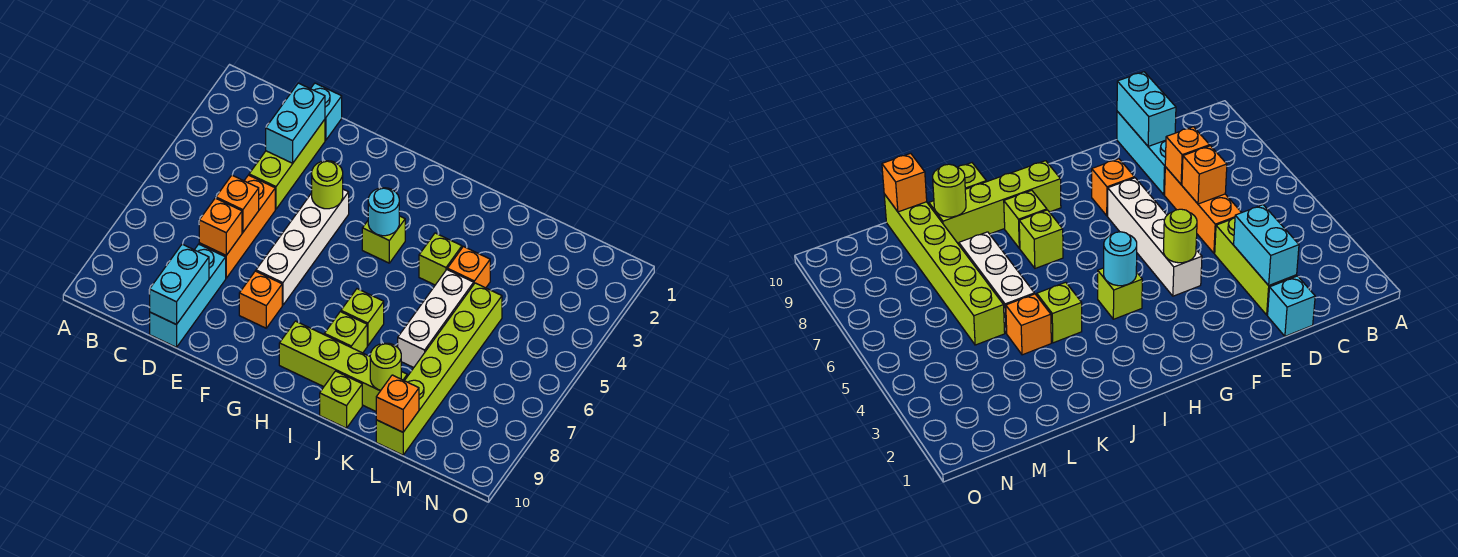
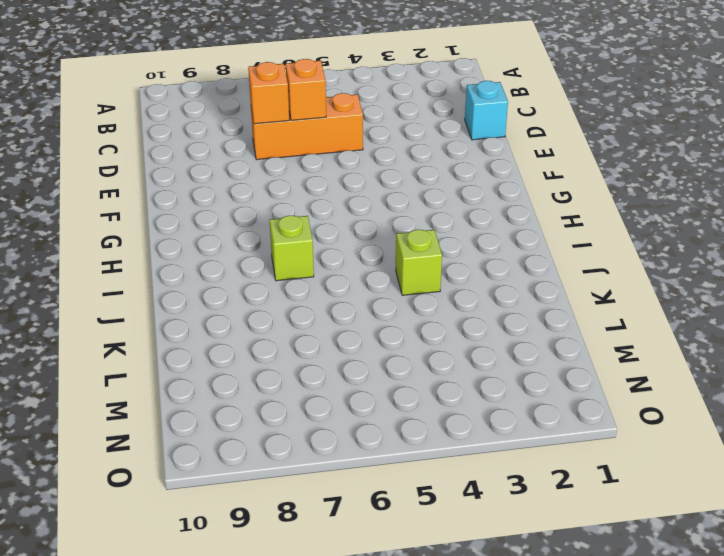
none -> lime brick D2:D4 level 1
none -> cyan brick D8:D10 level 1
none -> white brick F4:F7 level 1

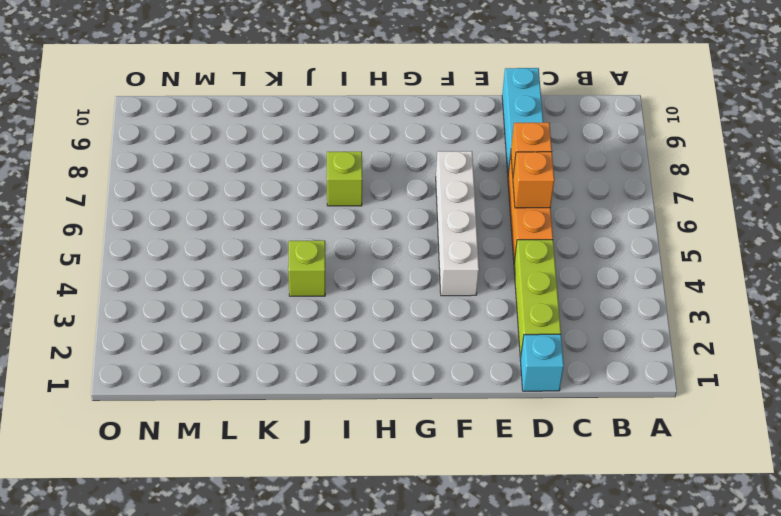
none -> orange brick F8 level 1
none -> lime brick H4 level 1
none -> lime brick H9:K9 level 1

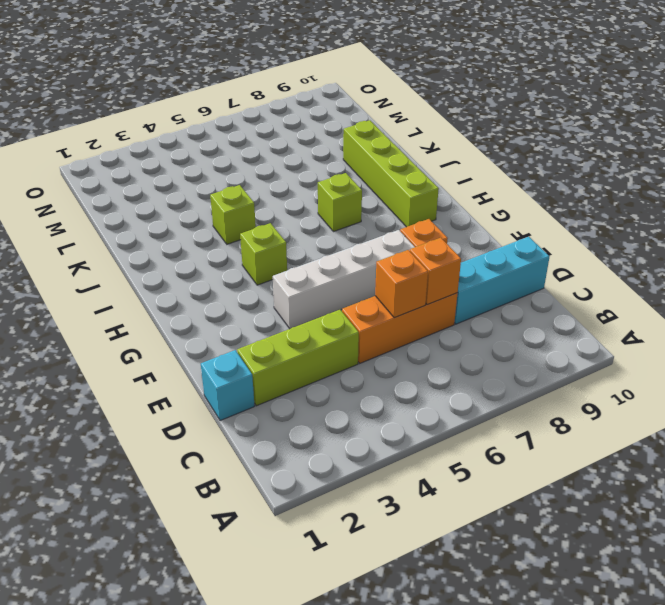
none -> lime brick I8 level 1
none -> lime brick J10 level 1
none -> orange brick K4 level 1

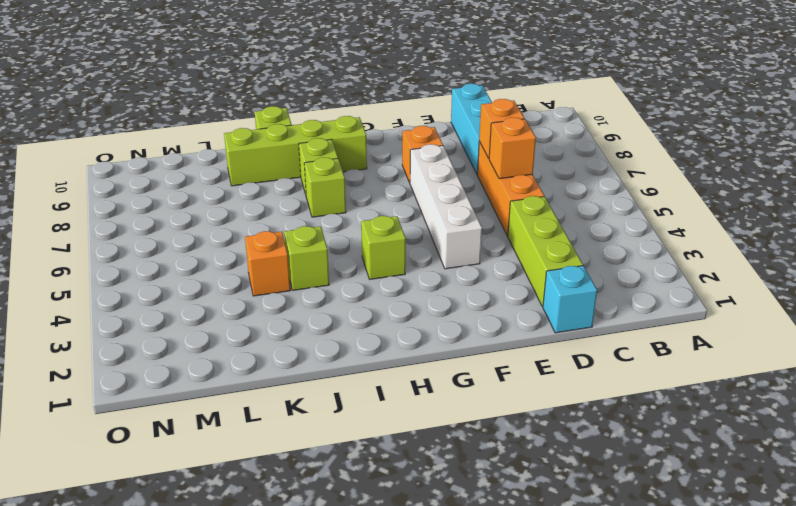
none -> white brick K5:K7 level 1
none -> lime brick L5:L10 level 1
none -> cyan brick D2:D3 level 2

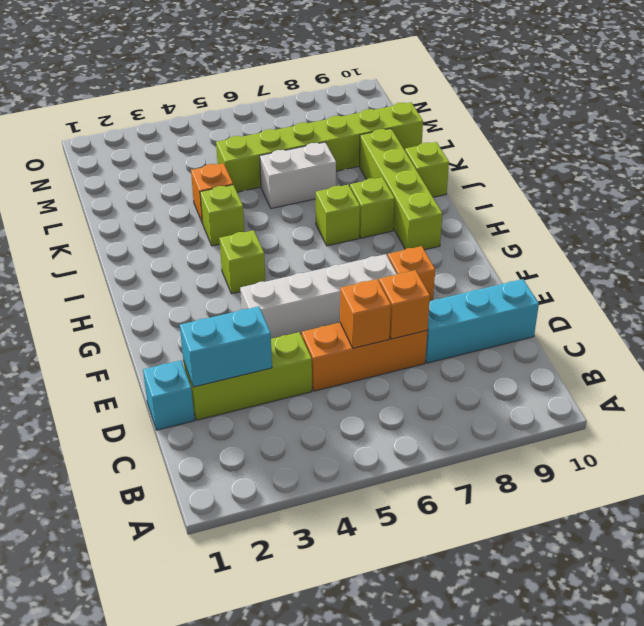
white brick K6:K7 level 1 -> white brick K5:K7 level 1
none -> cyan brick D9:D10 level 2
none -> lime round brick F4 level 2
none -> cyan round brick H4 level 2

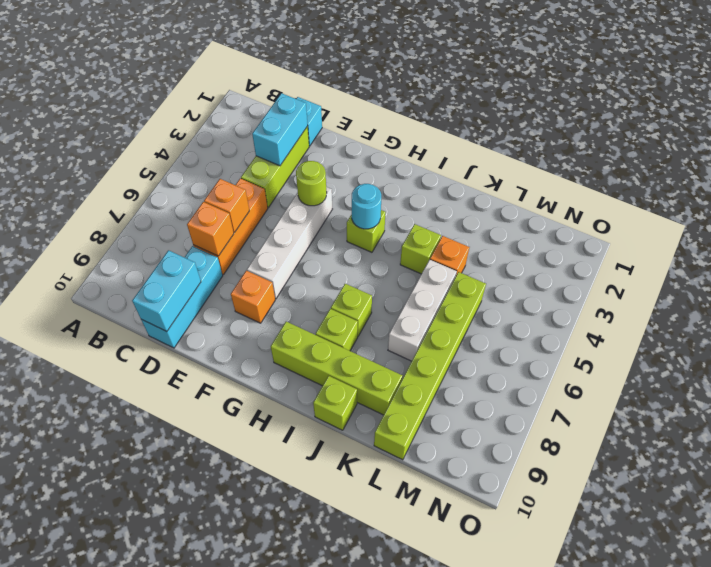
none -> lime round brick K9 level 2
none -> orange brick L10 level 2

